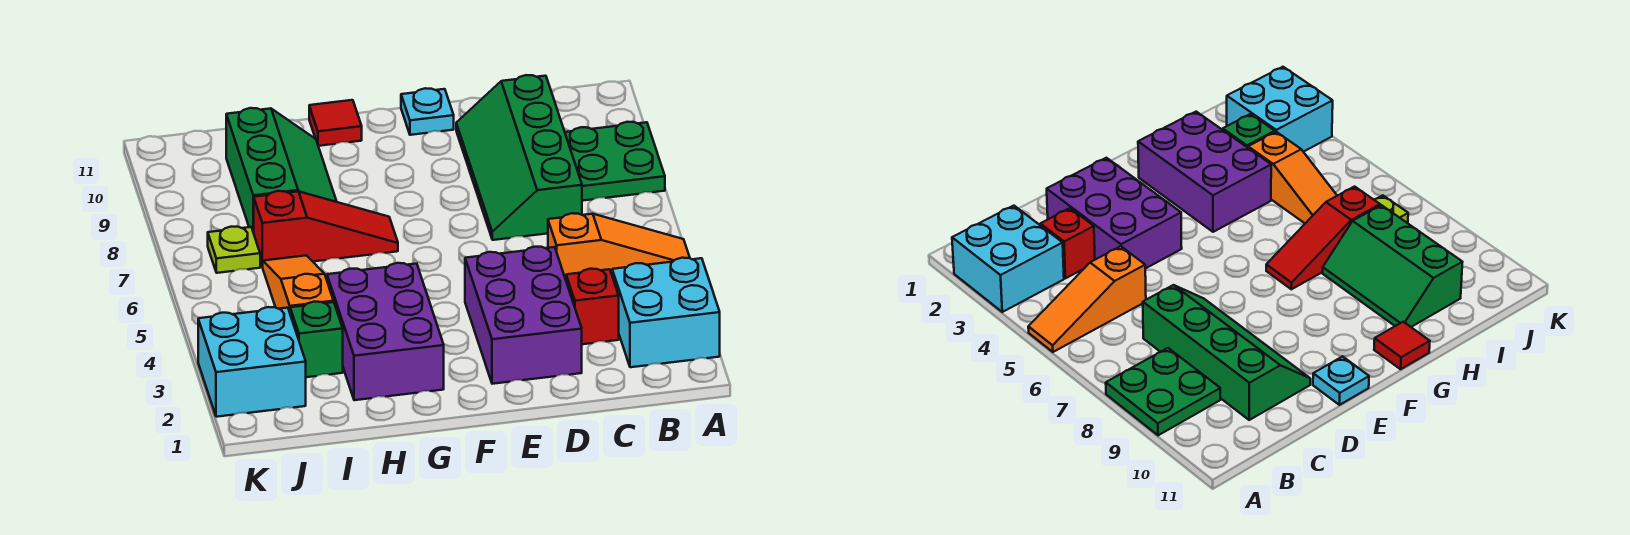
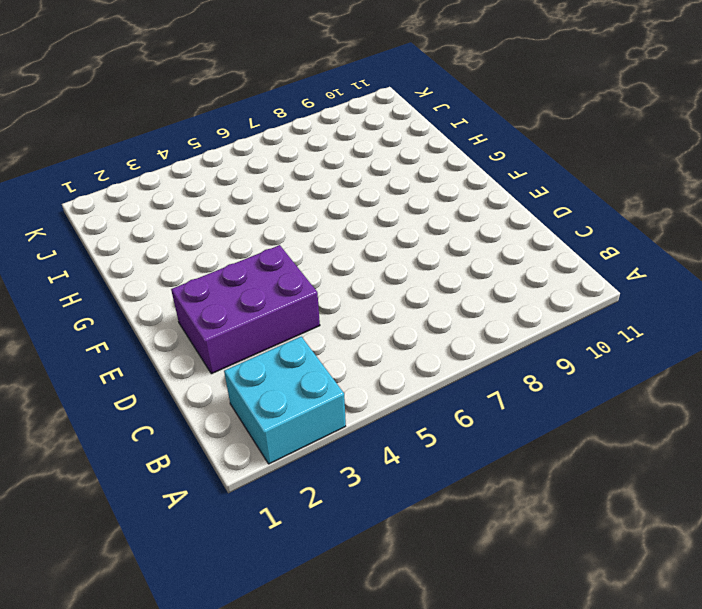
none -> orange slope A5:C5 level 1 top C
none -> green plate A8:B9 level 1
none -> red brick C3 level 1

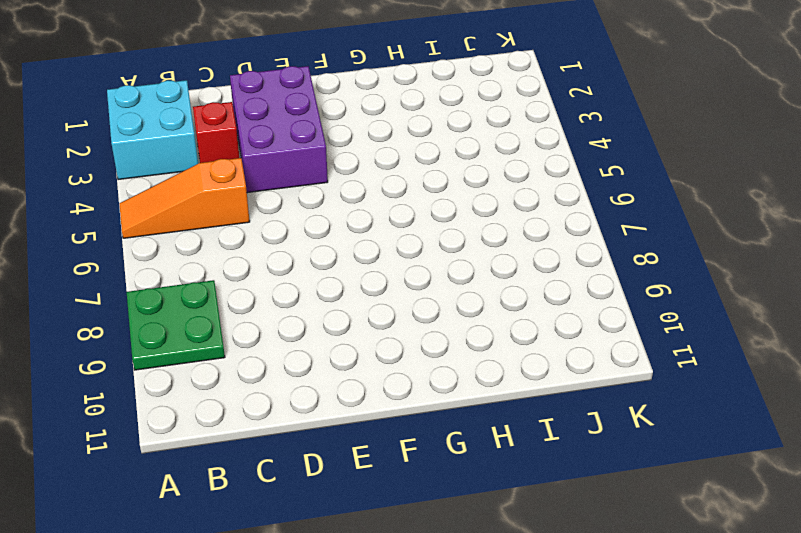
none -> green slope C7:D10 level 1 top C
none -> cyan plate E11 level 1
none -> purple brick G2:H4 level 1

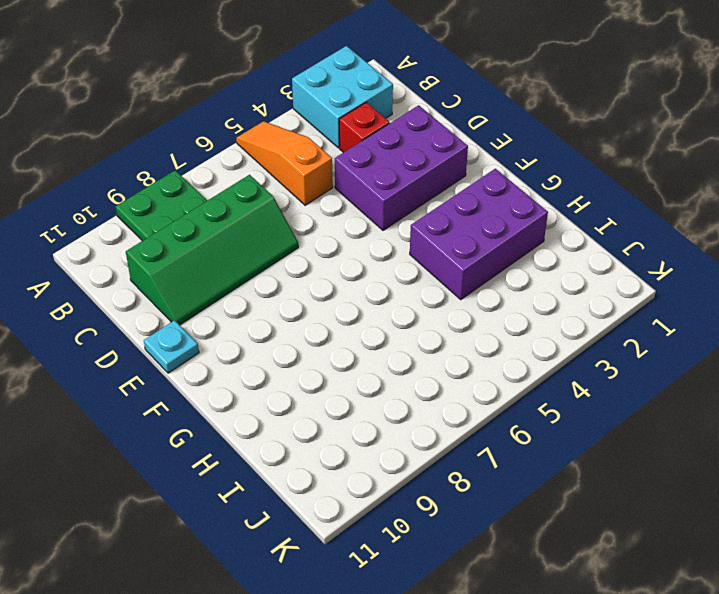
none -> red slope G7:I7 level 1 top I
none -> red tile G11 level 1
none -> green slope H8:I10 level 1 top I

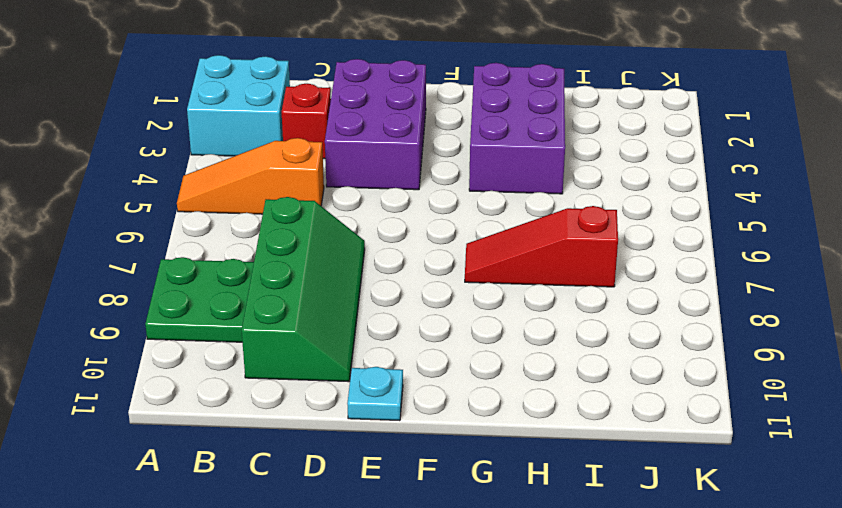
none -> red tile G11 level 1
none -> green slope H8:I10 level 1 top I
none -> green brick I3 level 1

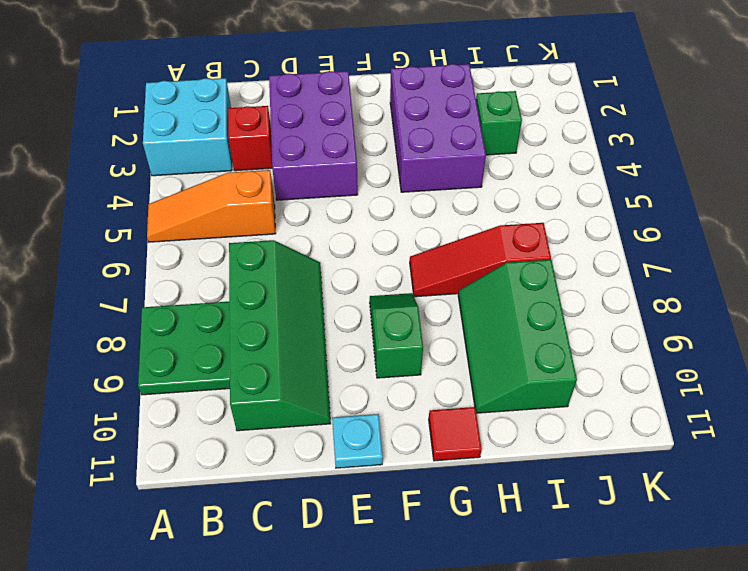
green slope F8:F9 level 1 top 9 -> none
none -> orange slope I4:I6 level 1 top 4
none -> cyan brick J2:K3 level 1
none -> lime plate J7 level 1

